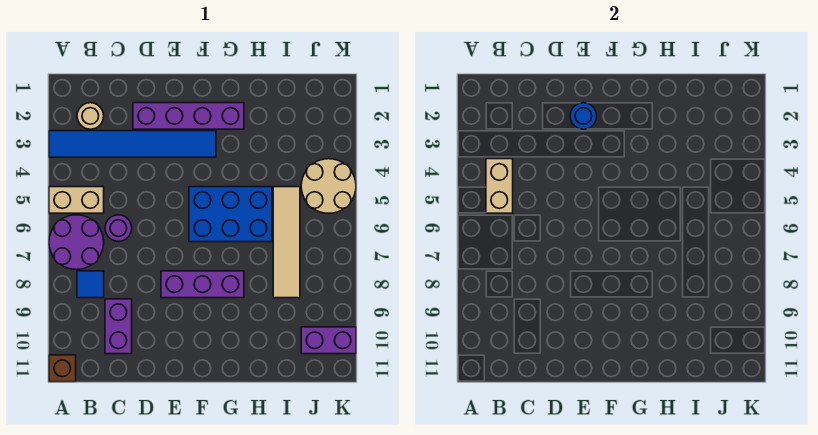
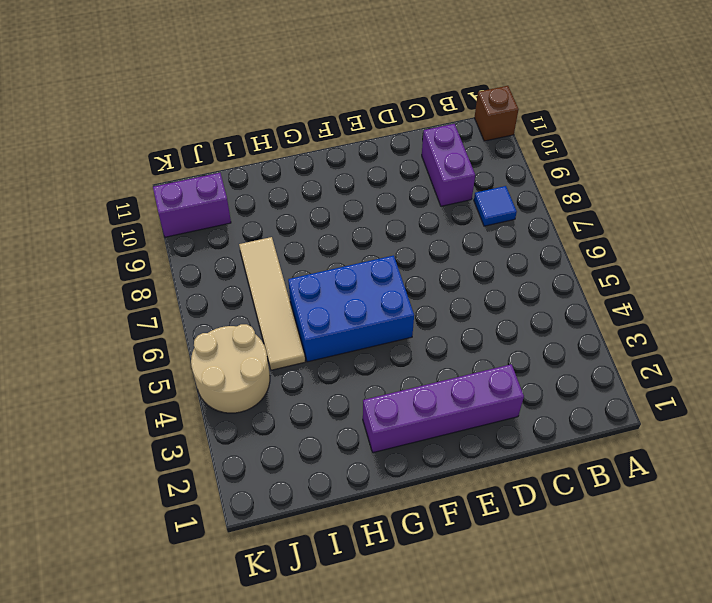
none -> blue tile A3:F3 level 1
none -> tan brick A5:B5 level 1
none -> purple round brick A6:B7 level 1

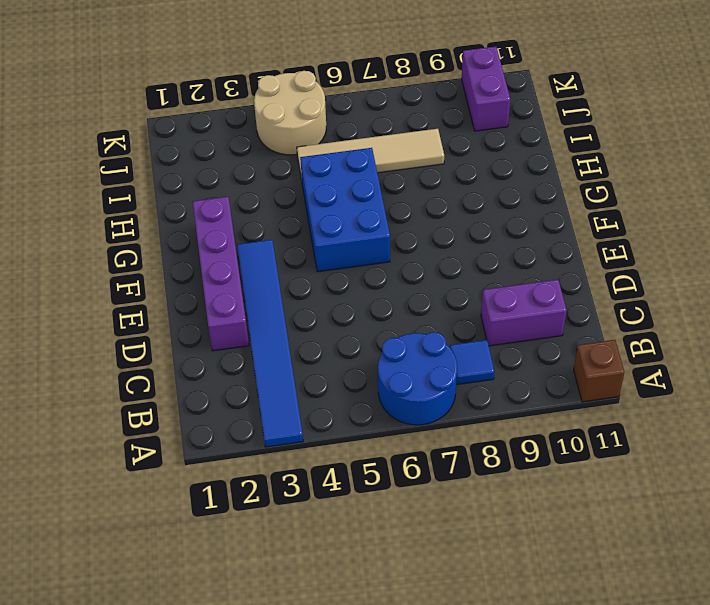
blue round brick A6:B7 level 1 -> purple round brick A6:B7 level 1
none -> tan brick A5:B5 level 1
none -> tan round brick B2 level 1
none -> purple round brick C6 level 1

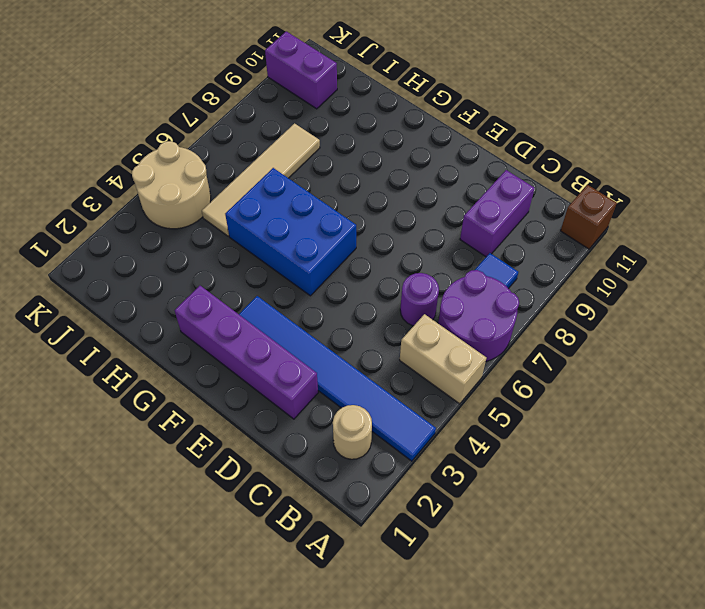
none -> purple brick E8:G8 level 1
none -> tan brick B4:B5 level 2
none -> blue round brick E2 level 2

